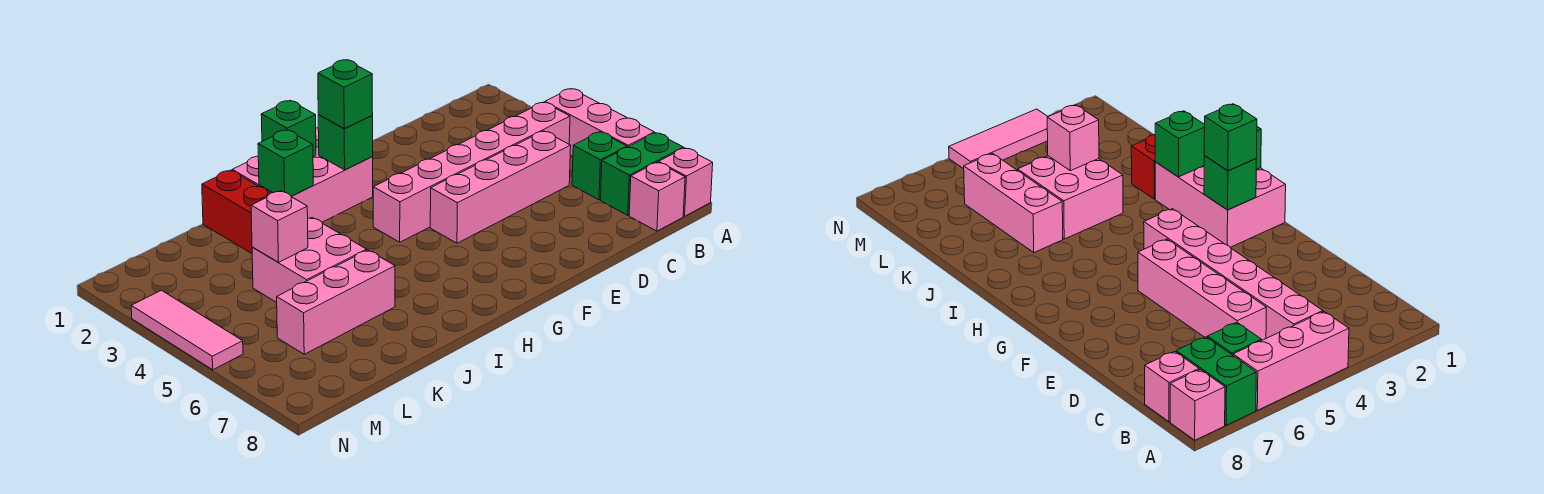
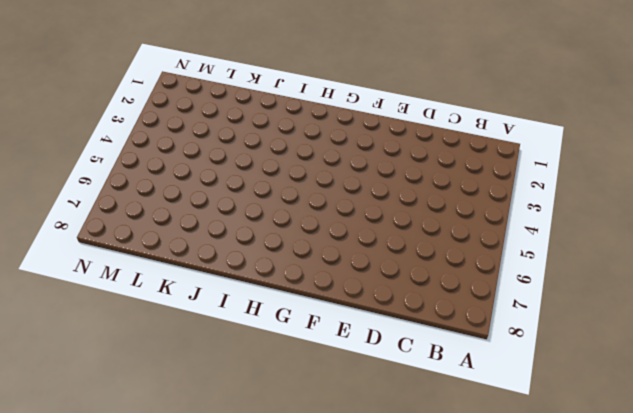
none -> pink brick A4:A6 level 1
none -> green brick A7:B7 level 1
none -> pink brick A8 level 1

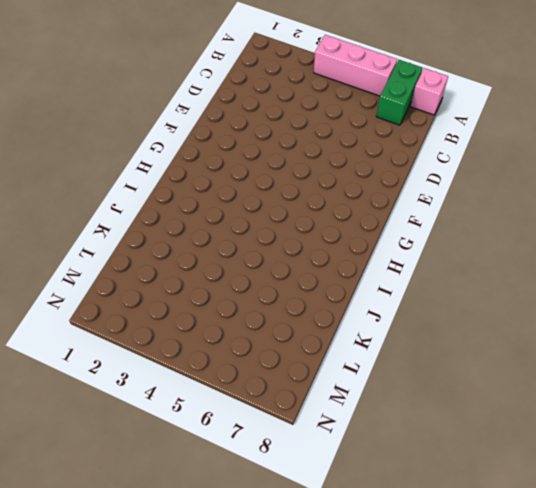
none -> pink brick B4:G4 level 1
none -> green brick B6 level 1
none -> pink brick B8 level 1

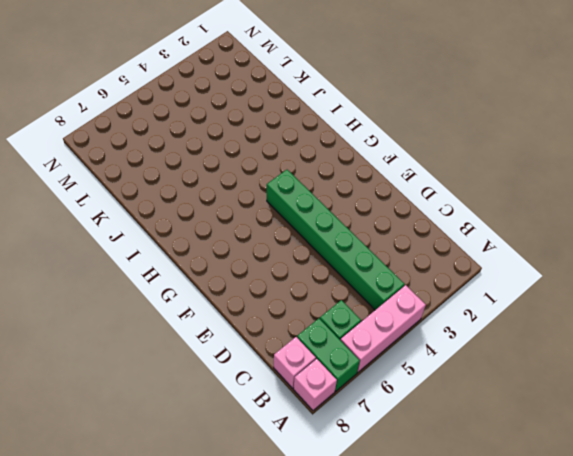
green brick B4:G4 level 1 -> pink brick B4:G4 level 1
none -> pink brick C5:F5 level 1
none -> pink brick G1:I2 level 1
none -> red brick J1:J2 level 1

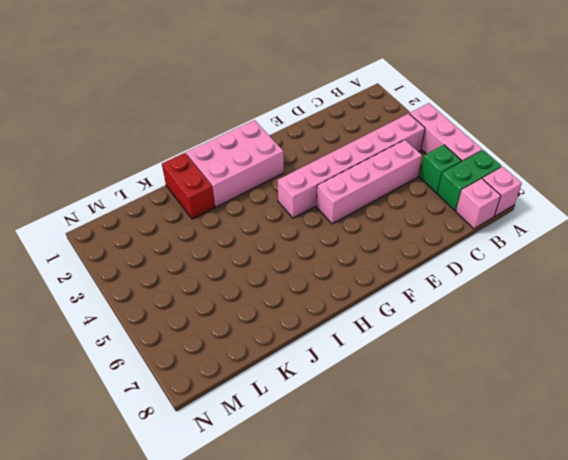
none -> pink brick J4:K5 level 1
none -> pink brick J6:L6 level 1
none -> pink tile N3:N5 level 1

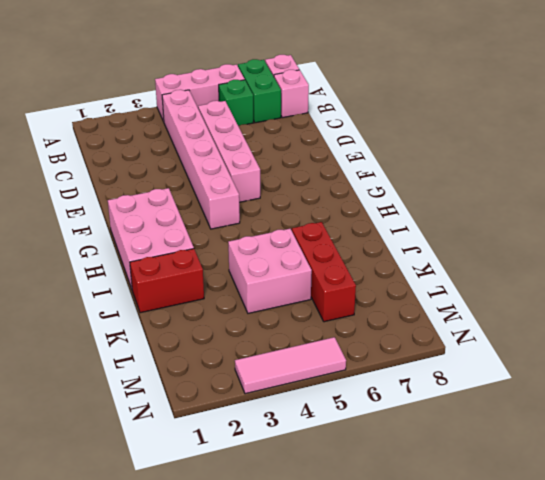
red brick J6:L6 level 1 -> pink brick J6:L6 level 1
none -> green brick G2 level 2
none -> green brick H1 level 2
none -> green brick I2 level 2

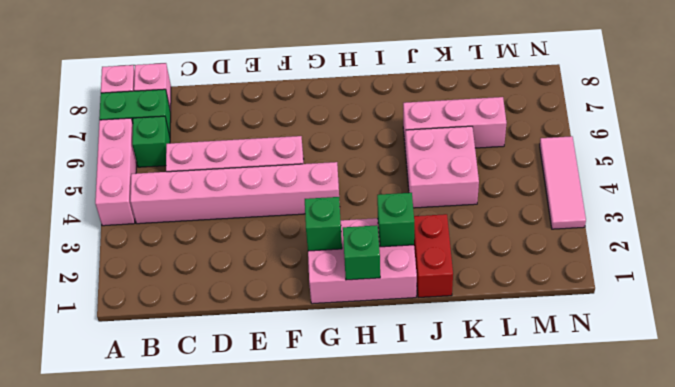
none -> pink brick K4 level 2
none -> green brick G2 level 3

